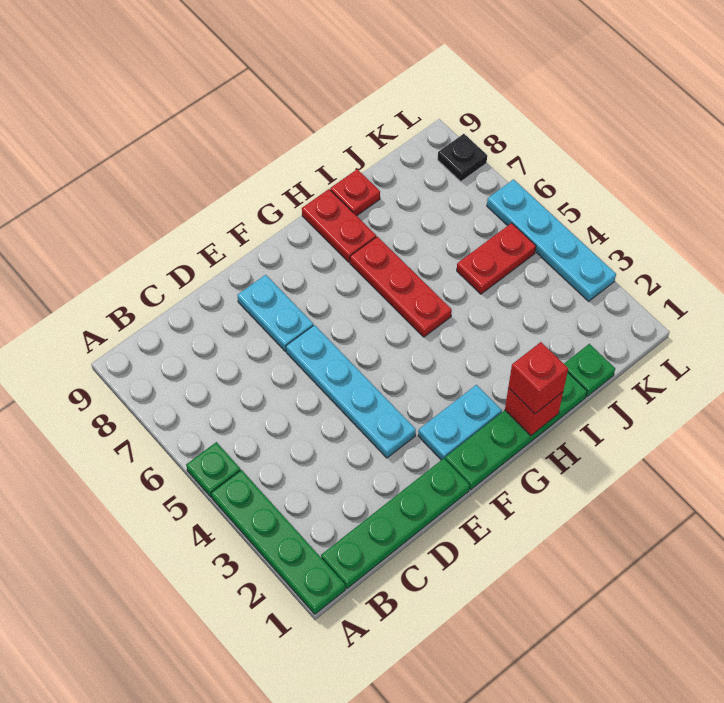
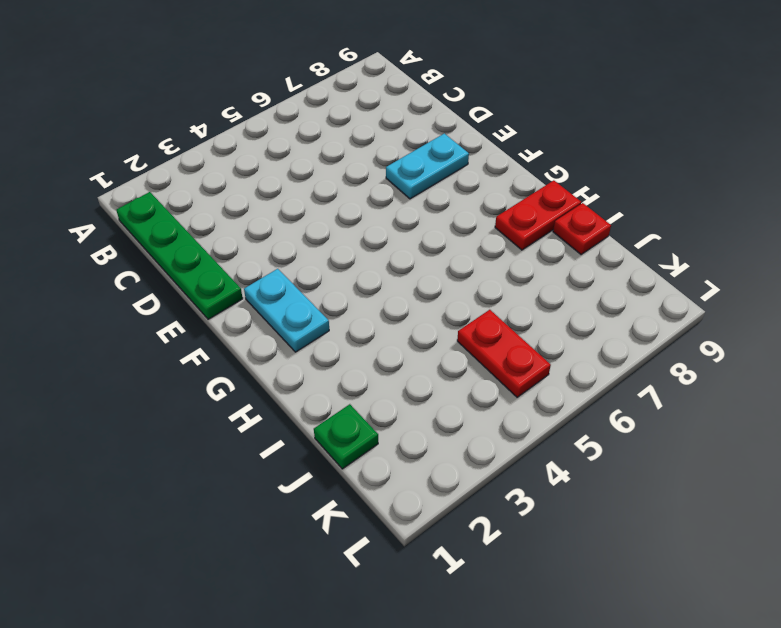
none -> green plate A1:A4 level 1
none -> green plate A5 level 1
none -> cyan plate E3:E6 level 1

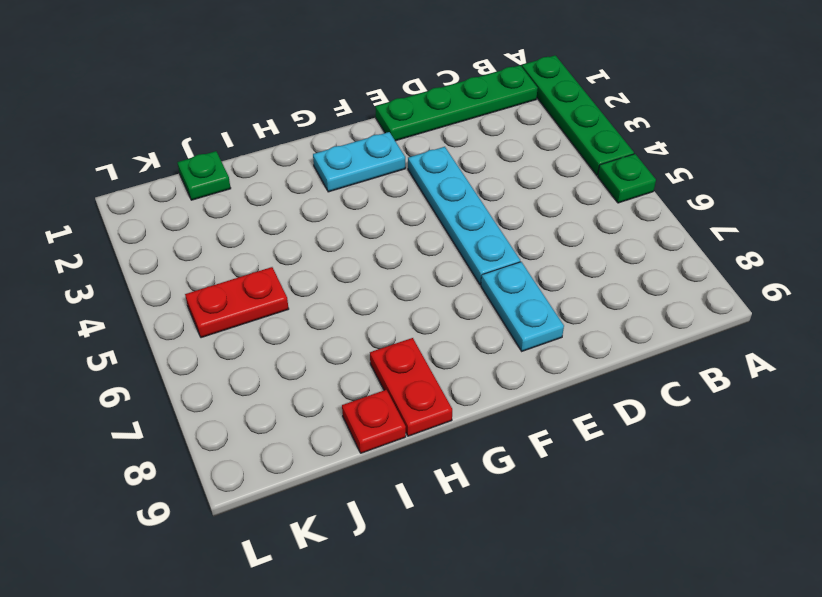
none -> green plate F1:I1 level 1
none -> red plate H5:H7 level 1
none -> cyan plate L3:L6 level 1

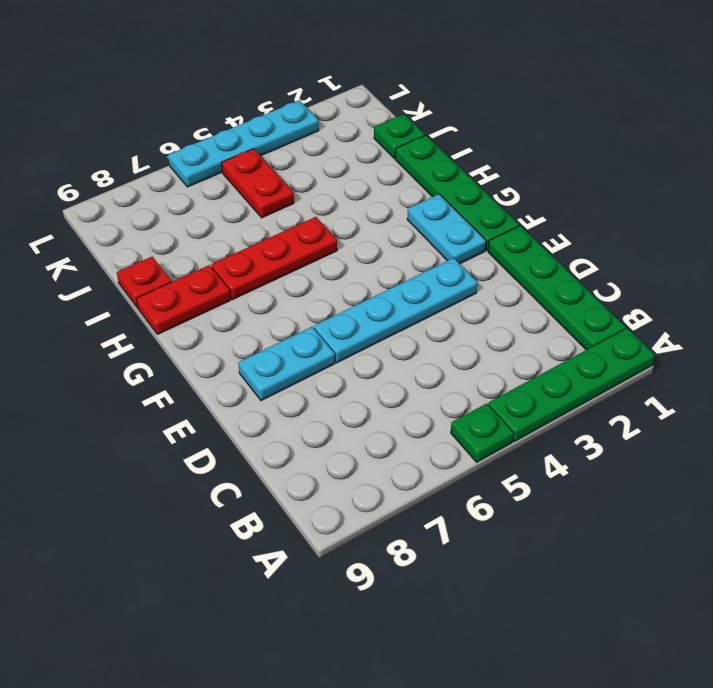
none -> black plate L8 level 1
none -> red brick H1 level 2
none -> red brick H1 level 3

